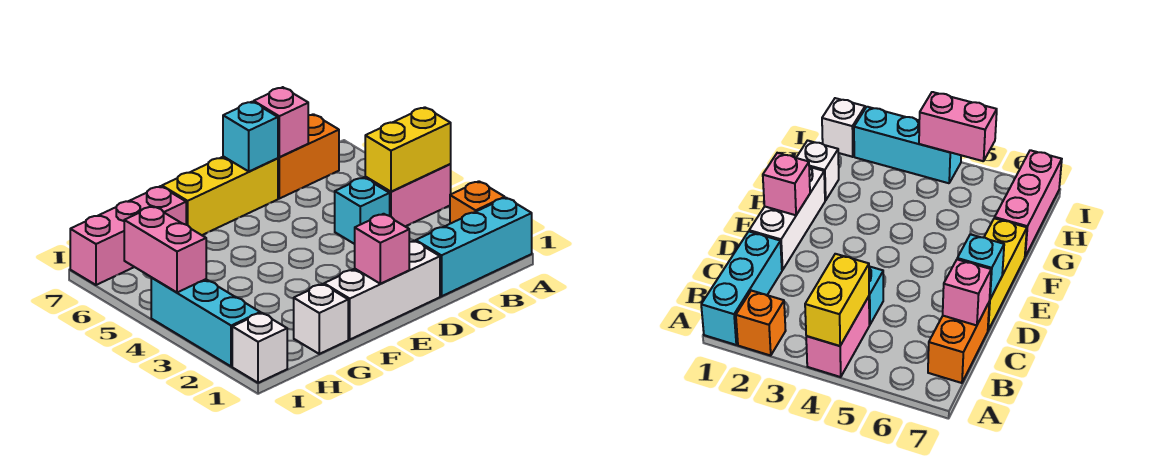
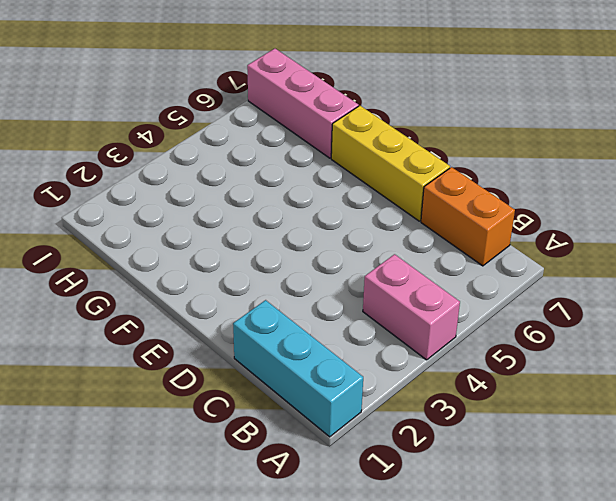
none -> orange brick A2 level 1
none -> cyan brick C4 level 1
none -> white brick D1:F1 level 1

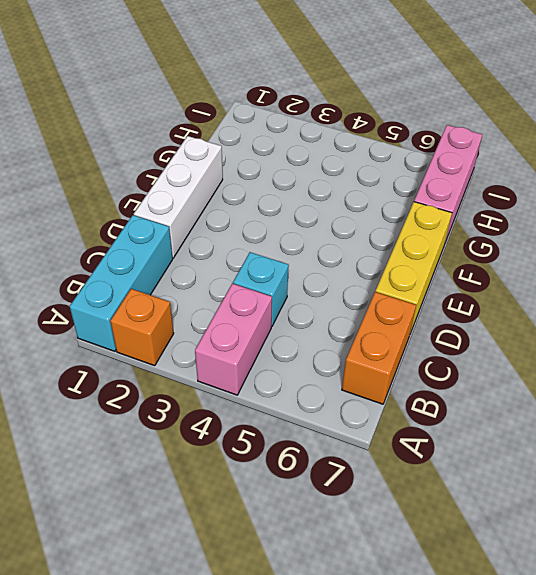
none -> white brick G1 level 1
none -> white brick I1 level 1
none -> cyan brick I2:I4 level 1

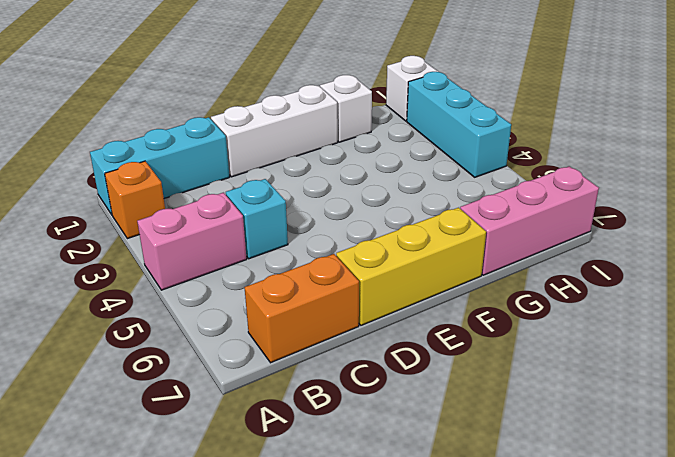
none -> yellow brick A4:B4 level 2
none -> pink brick C7 level 2
none -> cyan brick D7 level 2

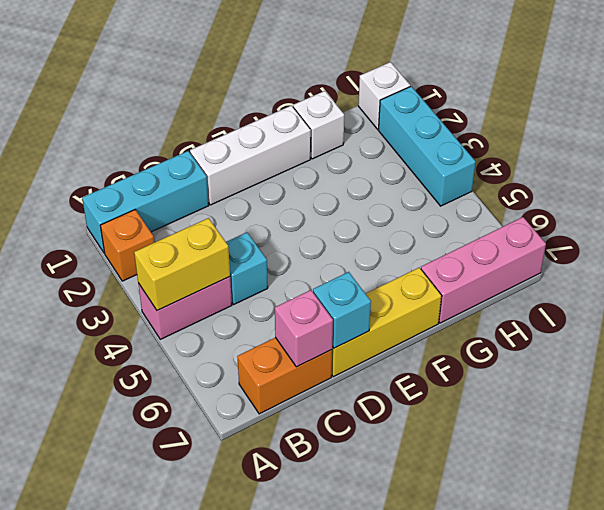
none -> pink brick E1 level 2
none -> pink brick I4:I5 level 2

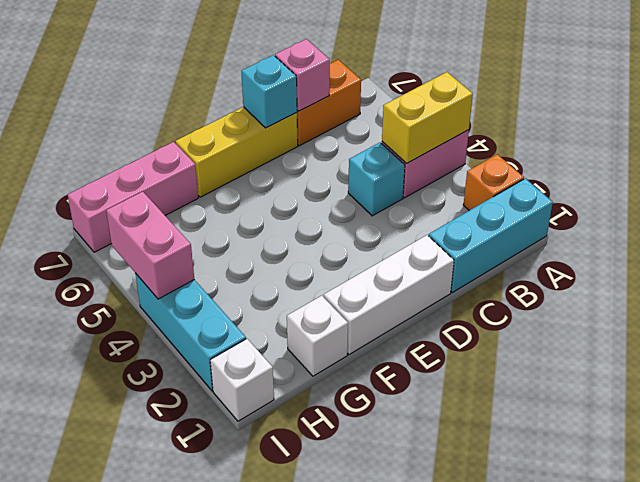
none -> pink brick E1 level 2

